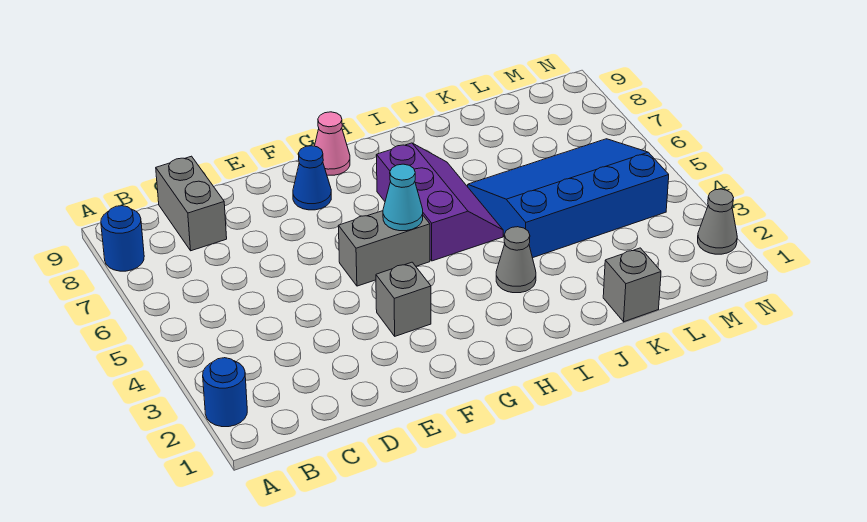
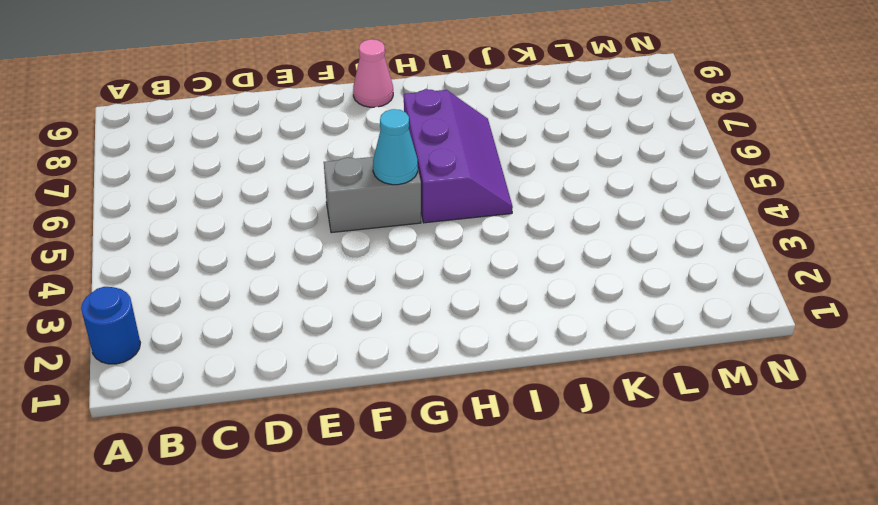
none -> blue round brick A8 level 1
none -> grey brick C8:C9 level 1
none -> grey brick F3 level 1

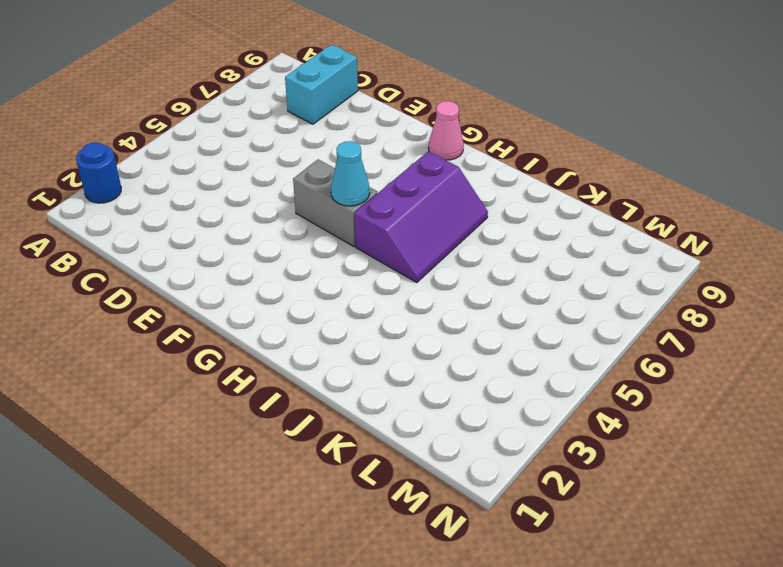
cyan brick C8:C9 level 1 -> grey brick C8:C9 level 1
none -> blue round brick A8 level 1
none -> grey brick F3 level 1
none -> blue cone F8 level 1

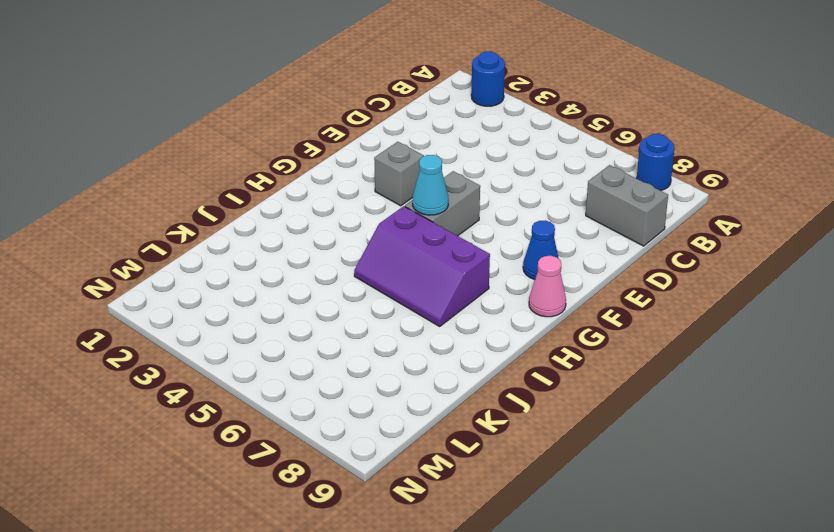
none -> grey cone I3 level 1
none -> blue slope J4:M6 level 1 top 4
none -> grey brick K1 level 1

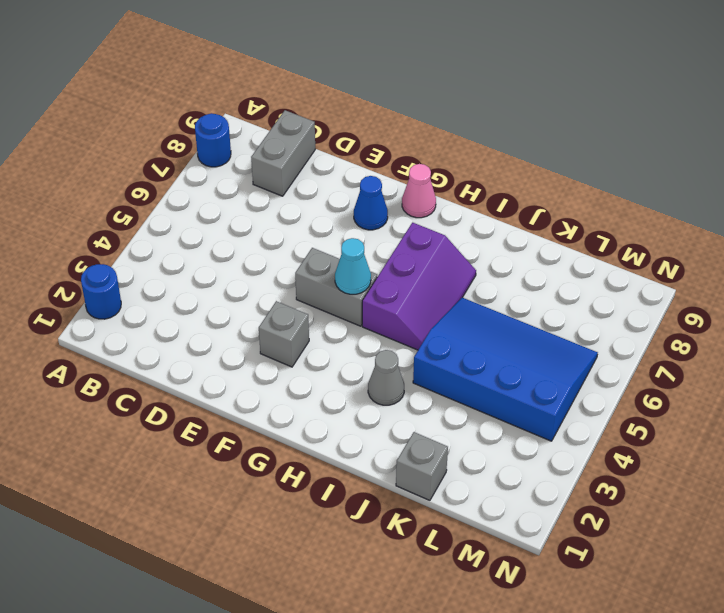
none -> grey cone N2 level 1

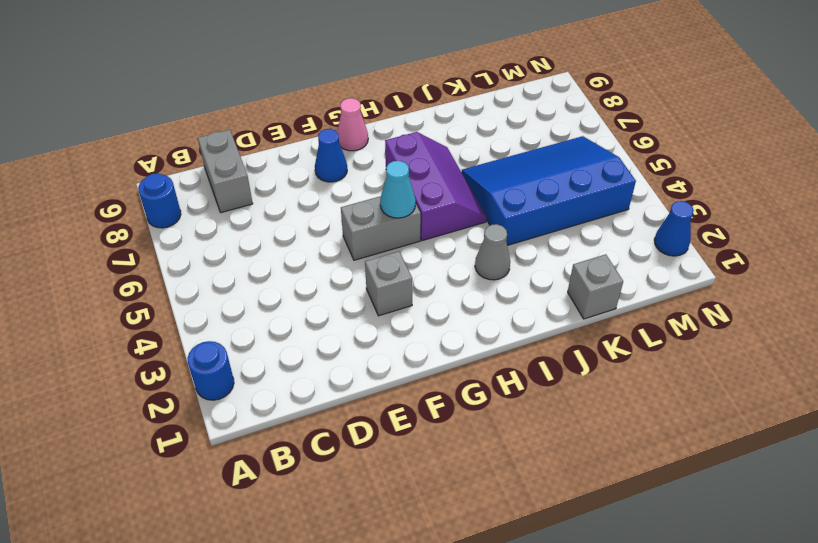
blue cone N2 level 1 -> grey cone N2 level 1

